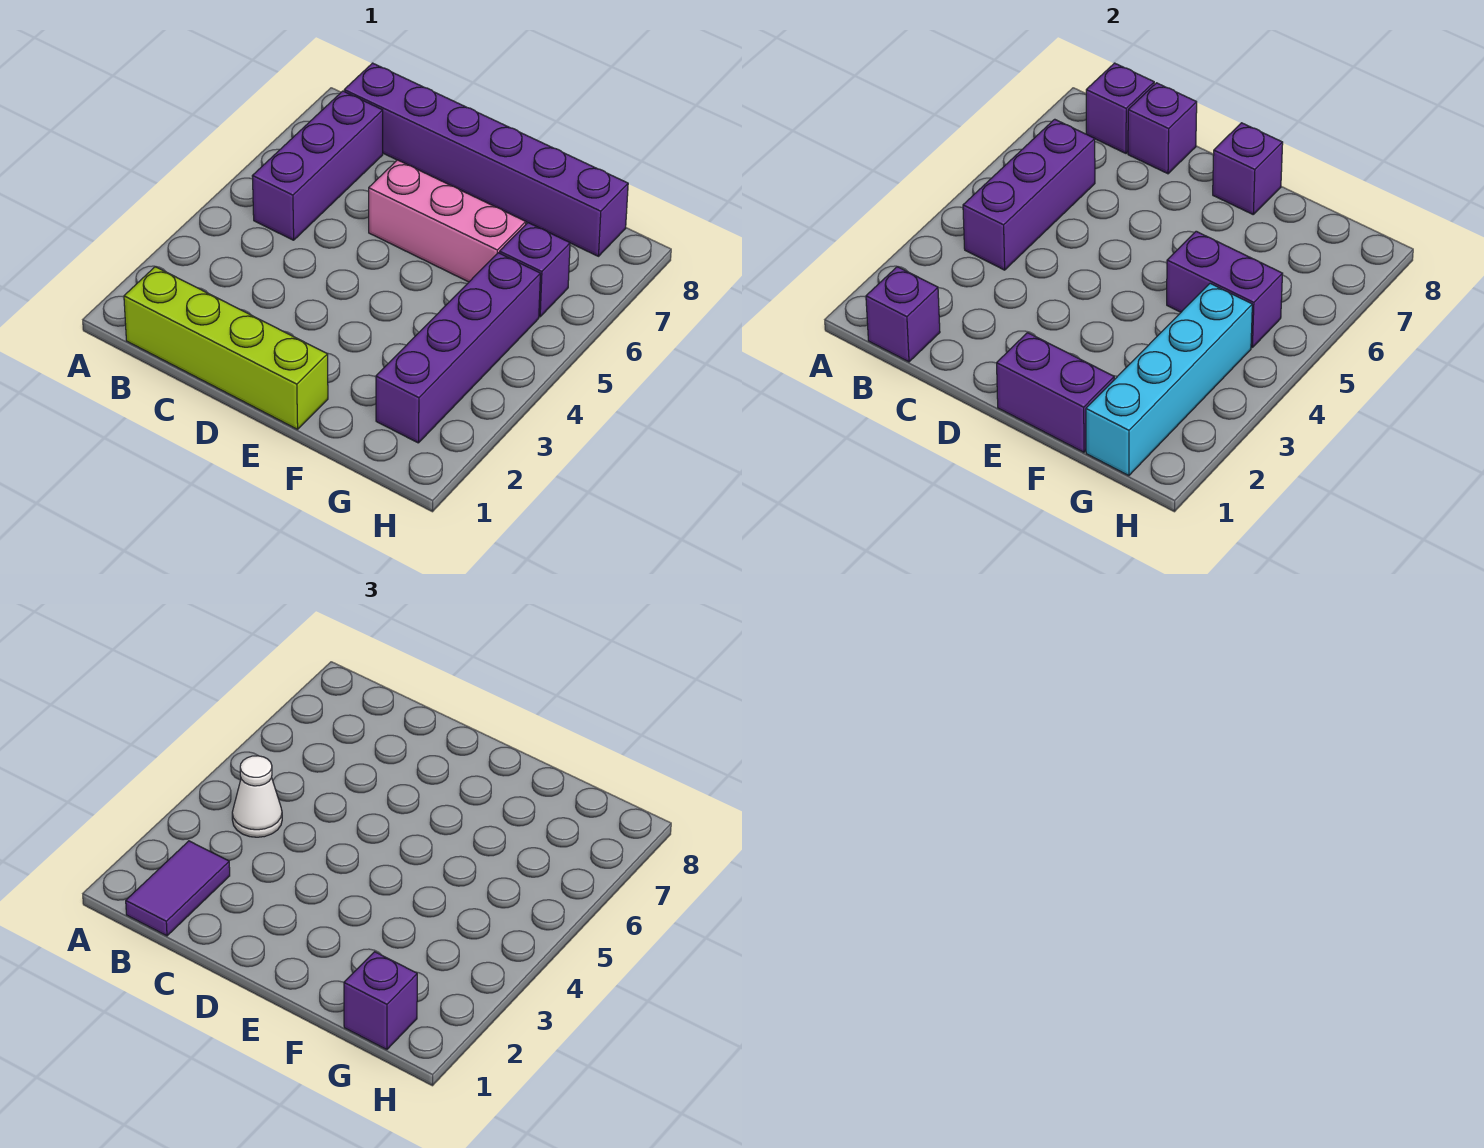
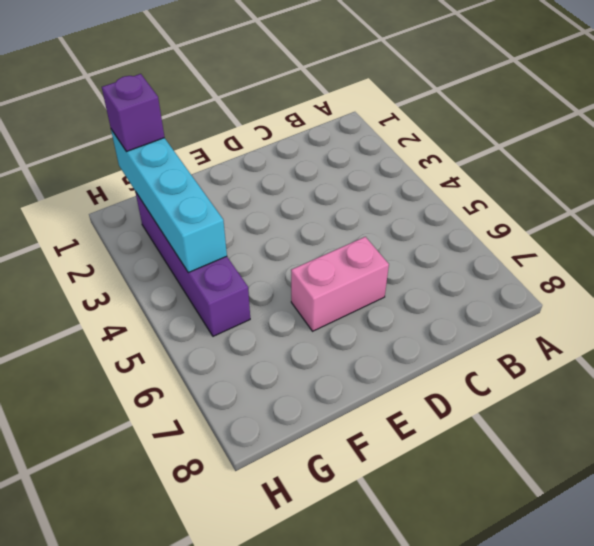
pink brick D6:E6 level 1 -> pink brick D6:F6 level 1
none -> lime brick B1:E1 level 1
none -> purple brick B5:B7 level 1
none -> purple brick B8:G8 level 1

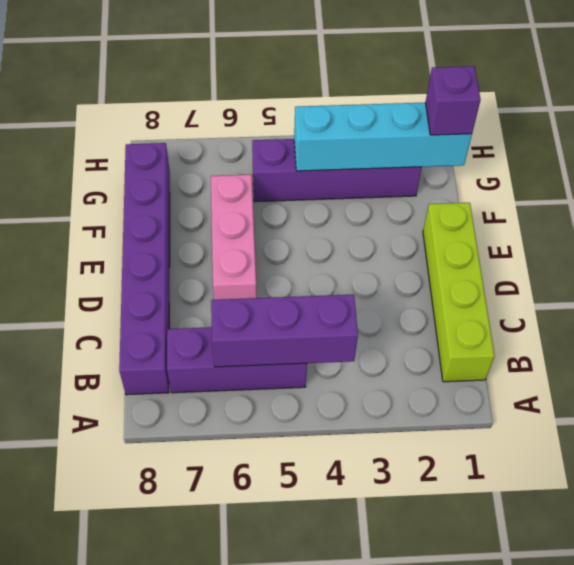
none -> purple brick G6 level 1
none -> purple brick B1 level 2
none -> purple brick B8 level 2

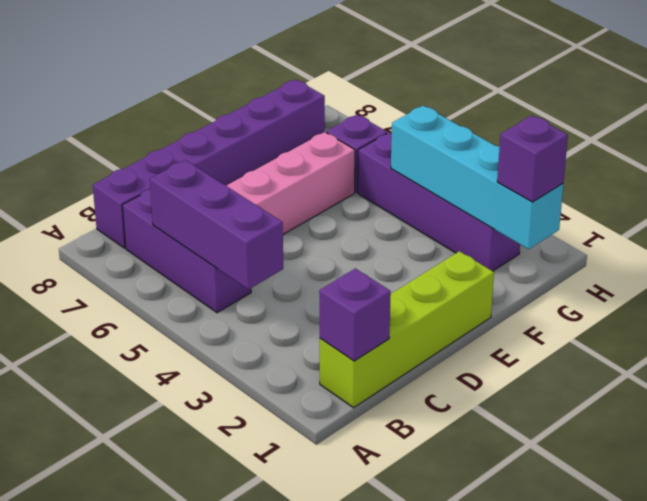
none -> purple brick B8 level 2
none -> purple brick C8 level 2
none -> purple brick E1:F1 level 2

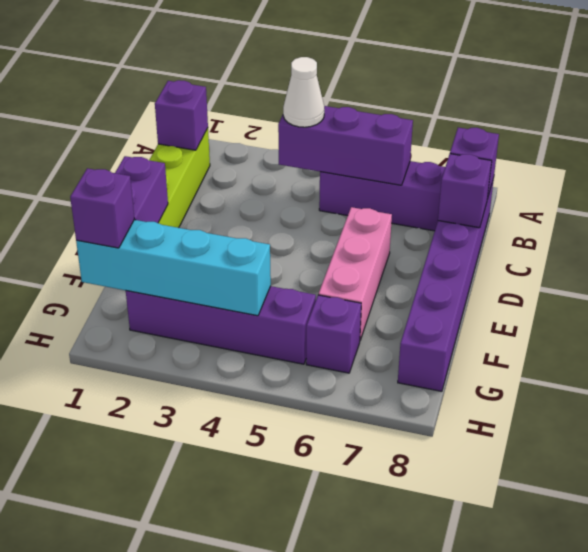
none -> purple brick E8 level 2
none -> purple brick F5:G5 level 2
none -> purple tile B1:B2 level 3

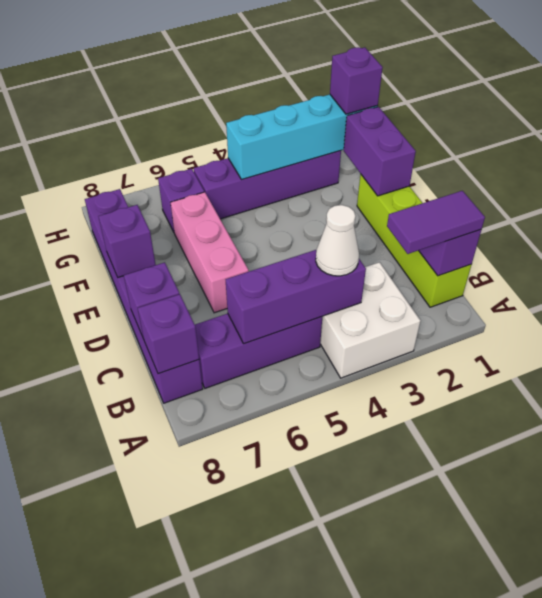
white brick A3:B4 level 1 -> none
none -> purple brick F5:G5 level 2

